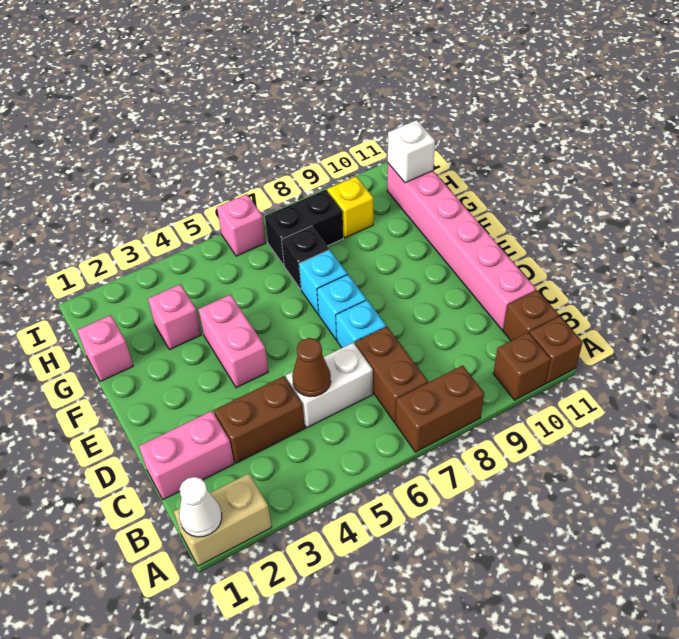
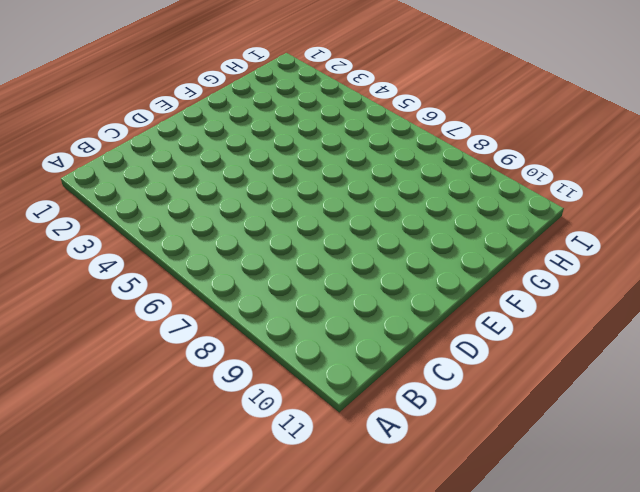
none -> tan brick A1:A2 level 1
none -> brown brick A7:A8 level 1
none -> brown brick A10 level 1

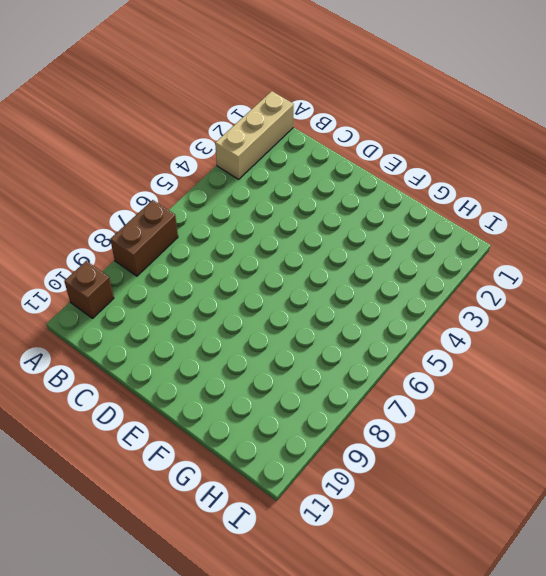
tan brick A1:A3 level 1 -> tan brick A1:A2 level 1
none -> brown brick A11 level 1
none -> brown brick B7:C7 level 1
none -> brown brick B11 level 1

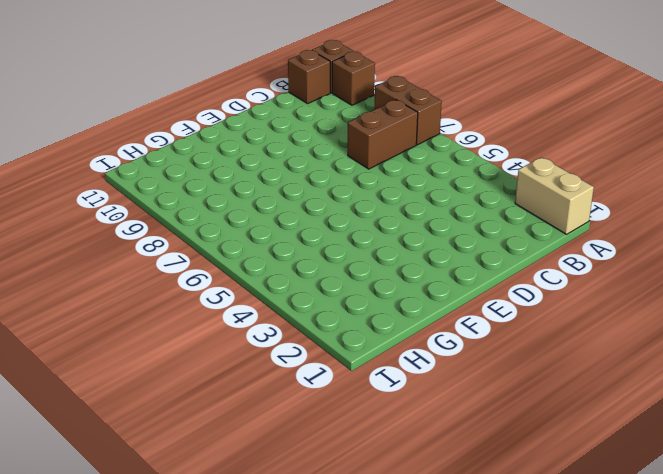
none -> pink brick C1:C2 level 1
none -> brown brick C3:C4 level 1
none -> white brick C5:C6 level 1

